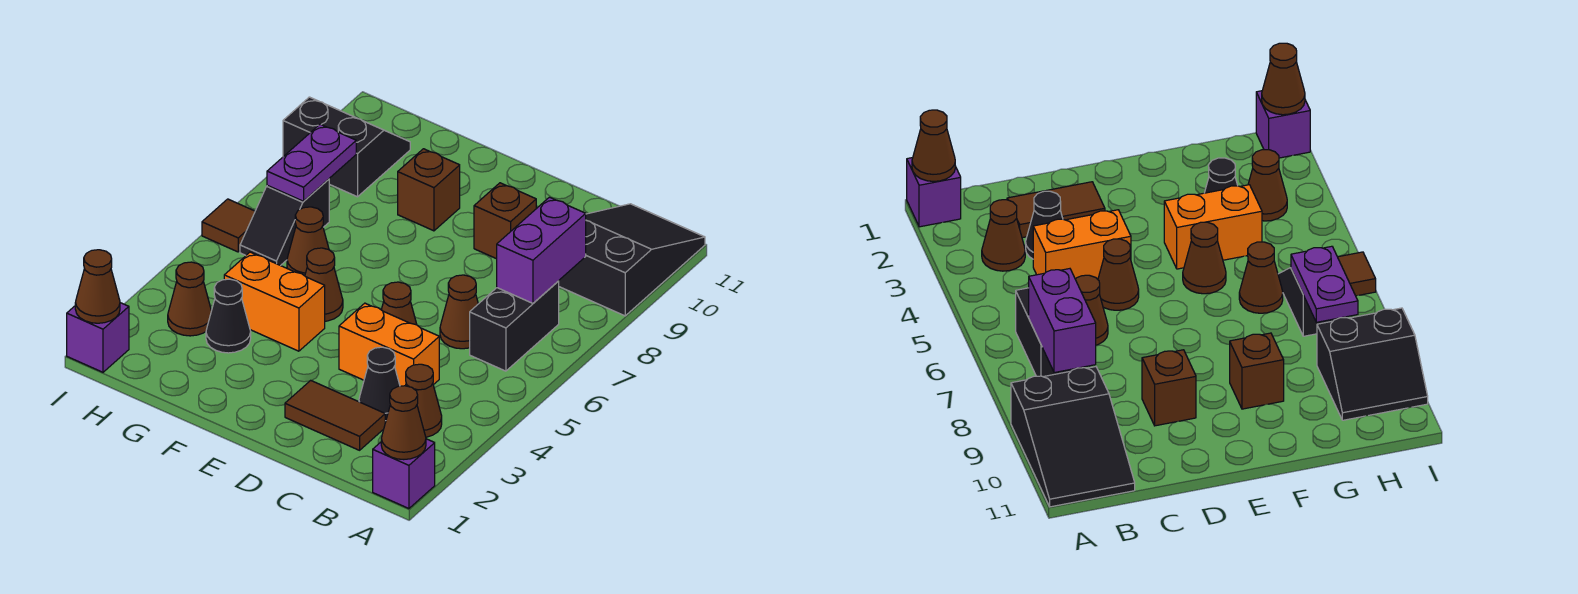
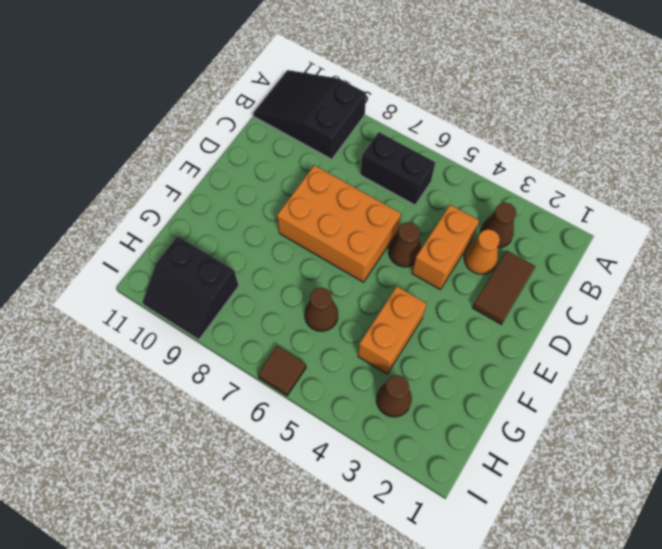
orange cone C3 level 1 -> black cone C3 level 1
orange brick D6:E8 level 1 -> none
black slope H9:I10 level 1 top H -> black slope H9:I10 level 1 top 9
none -> purple brick A1 level 1
none -> brown cone C6 level 1
none -> brown brick D9 level 1

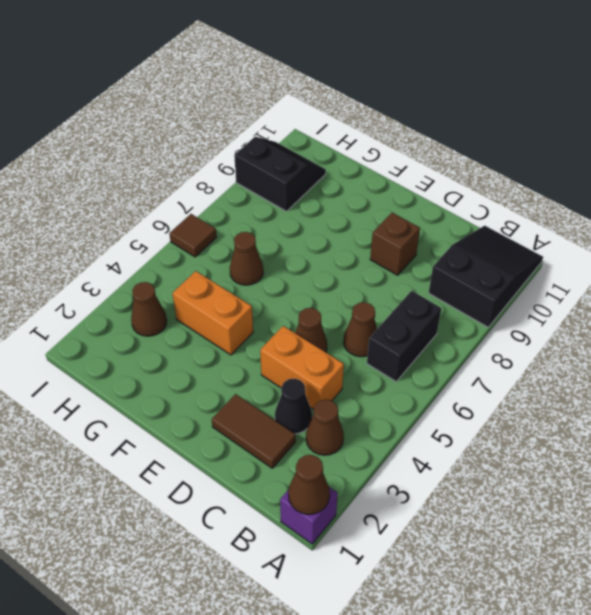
none -> brown cone F5 level 1
none -> brown brick F9 level 1
none -> black cone G3 level 1

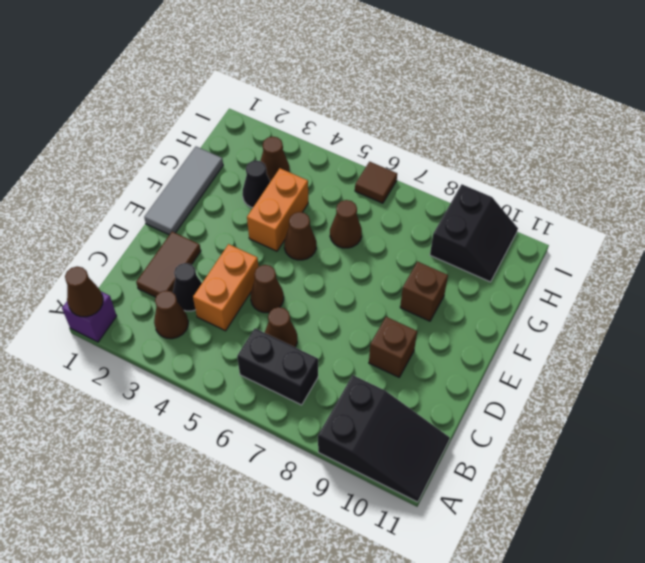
grey tile E1:G1 level 1 -> none
none -> black slope H6:H7 level 1 top 7
none -> purple brick I1 level 1
none -> purple brick B7:B8 level 2

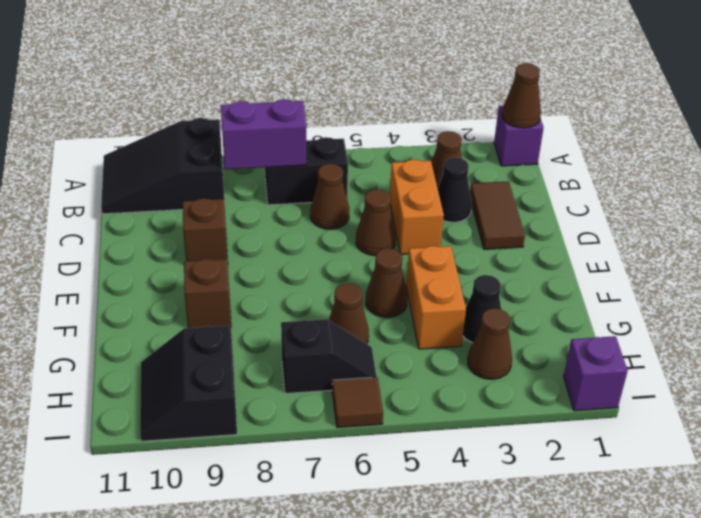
none -> purple plate H7:H8 level 2
none -> brown cone I1 level 2

